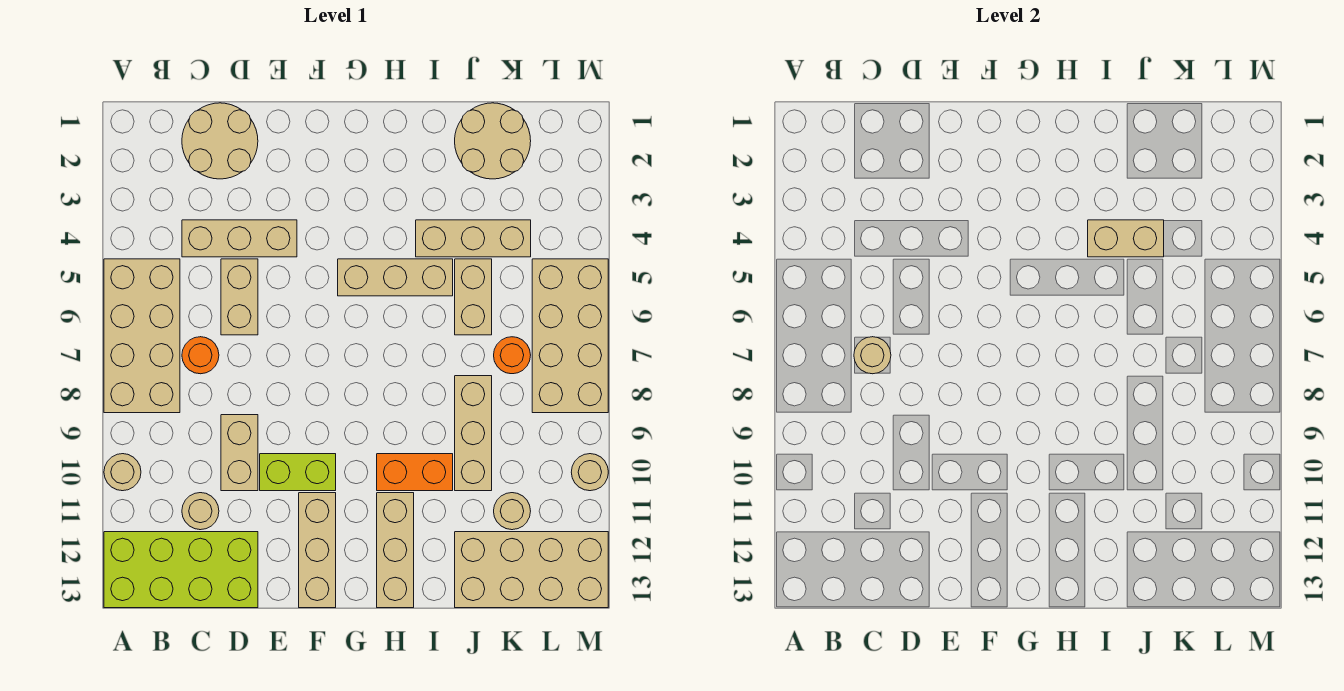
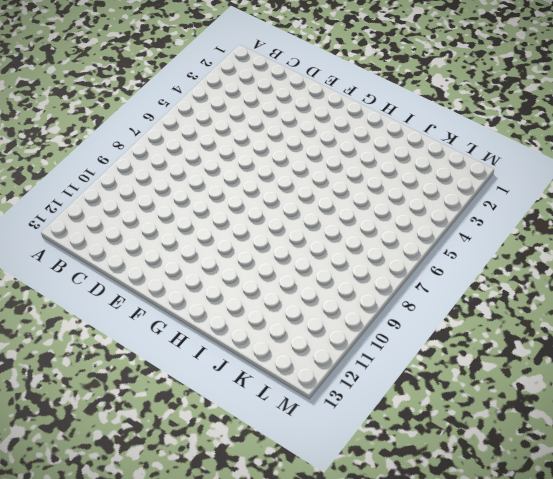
none -> tan brick A5:B8 level 1
none -> tan round brick A10 level 1
none -> lime brick A12:D13 level 1

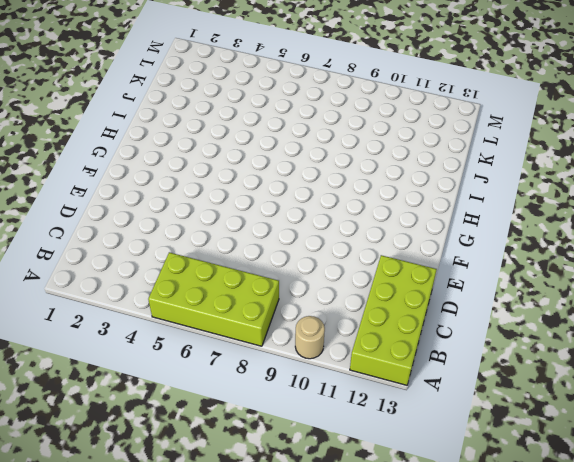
lime brick A5:B8 level 1 -> tan brick A5:B8 level 1
none -> tan round brick C1:D2 level 1
none -> tan brick C4:E4 level 1
none -> orange round brick C7 level 1

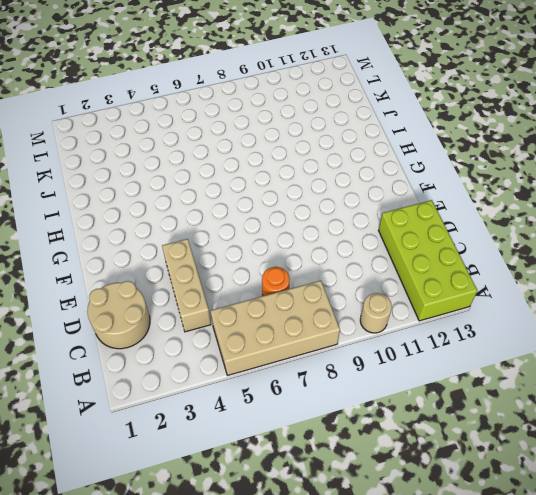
none -> tan round brick C11 level 1
none -> tan brick D5:D6 level 1
none -> tan brick D9:D10 level 1

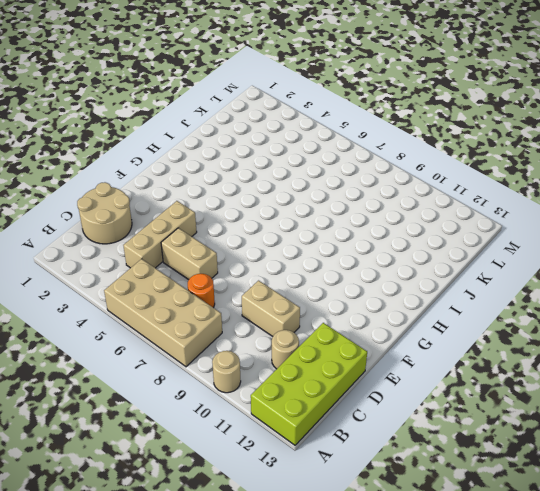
none -> lime brick E10:F10 level 1
none -> tan brick F11:F13 level 1
none -> tan brick G5:I5 level 1

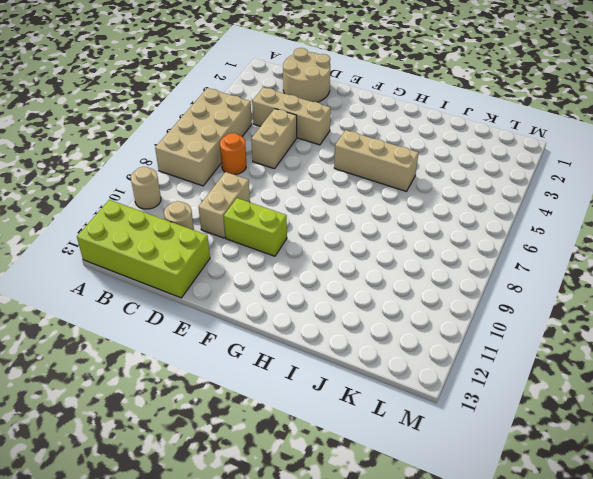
none -> tan brick F11:F13 level 1
none -> orange brick H10:I10 level 1
none -> tan brick H11:H13 level 1

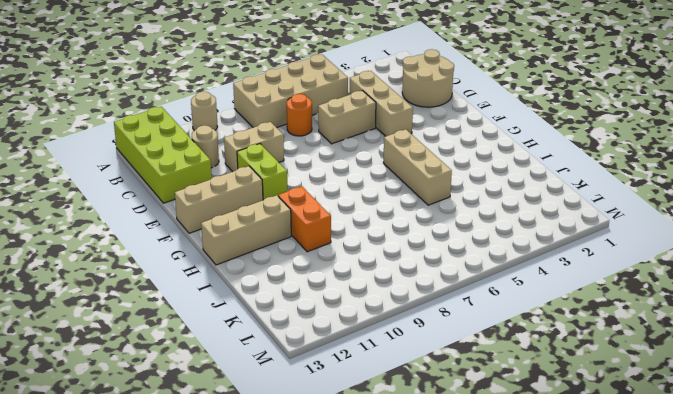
none -> tan brick I4:K4 level 1
none -> tan round brick J1:K2 level 1
none -> tan brick J5:J6 level 1

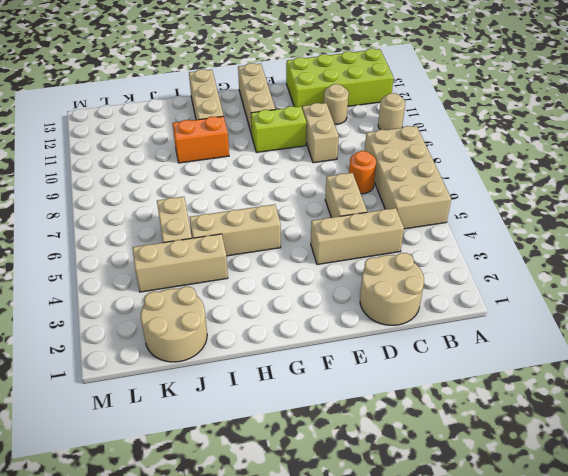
none -> tan brick J8:J10 level 1
none -> tan brick J12:M13 level 1
none -> orange round brick K7 level 1

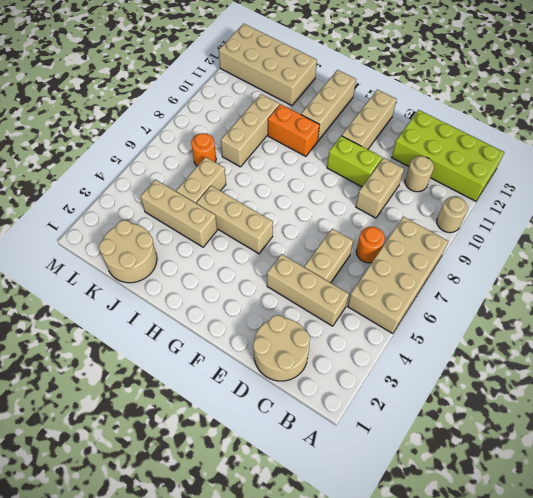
none -> tan round brick K11 level 1
none -> tan brick L5:M8 level 1
none -> tan round brick M10 level 1

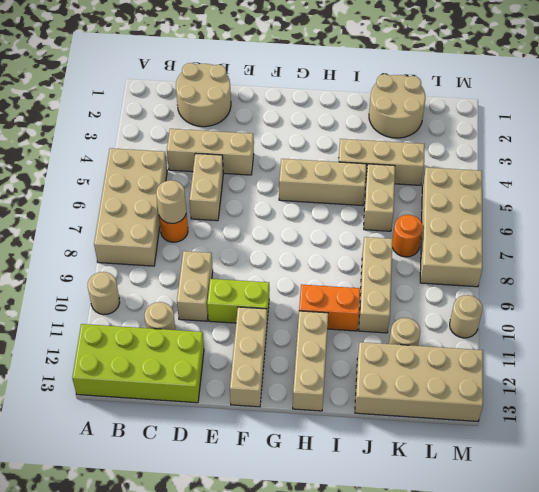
none -> tan brick I4:J4 level 2

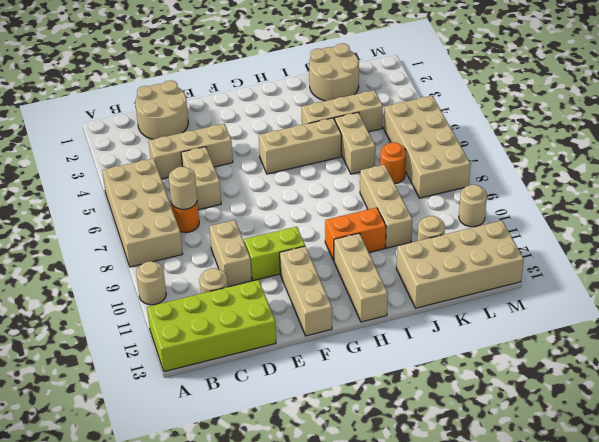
none -> tan brick I4:J4 level 2

